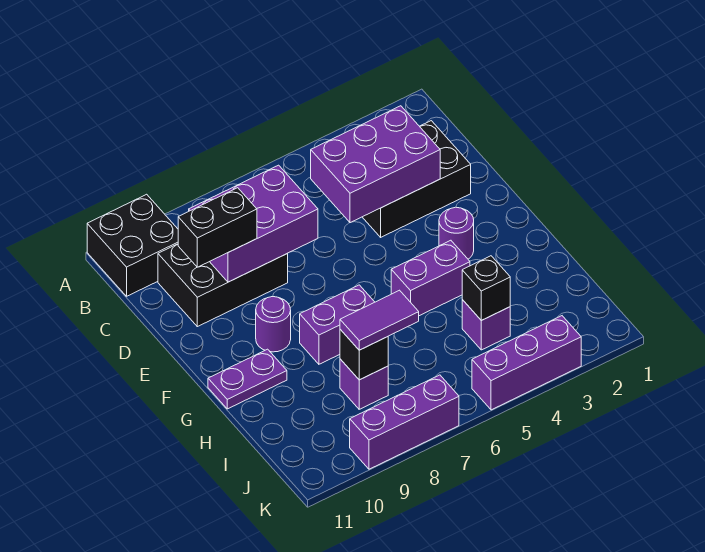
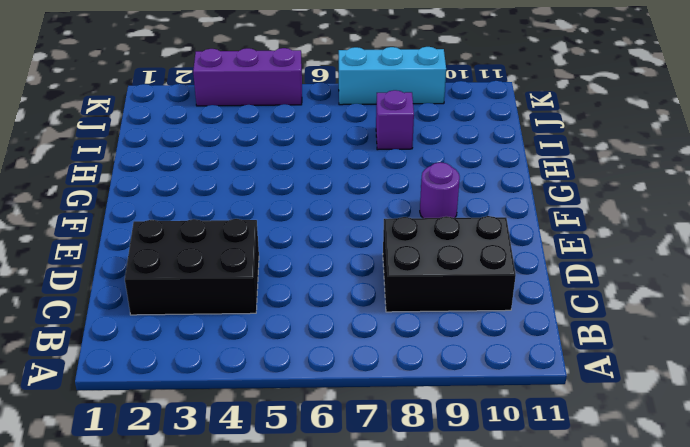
cyan brick K7:K9 level 1 -> purple brick K7:K9 level 1
none -> black brick A10:B11 level 1
none -> purple round brick F3 level 1
none -> purple brick G4:G5 level 1

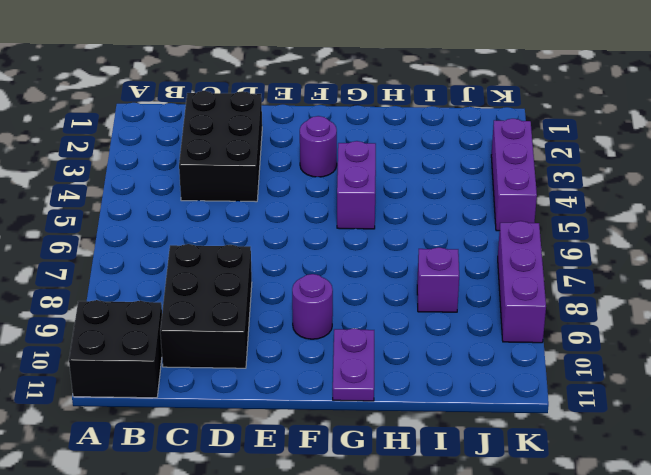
none -> purple brick G7:G8 level 1
none -> purple brick I4 level 1
none -> purple brick C3:D5 level 2

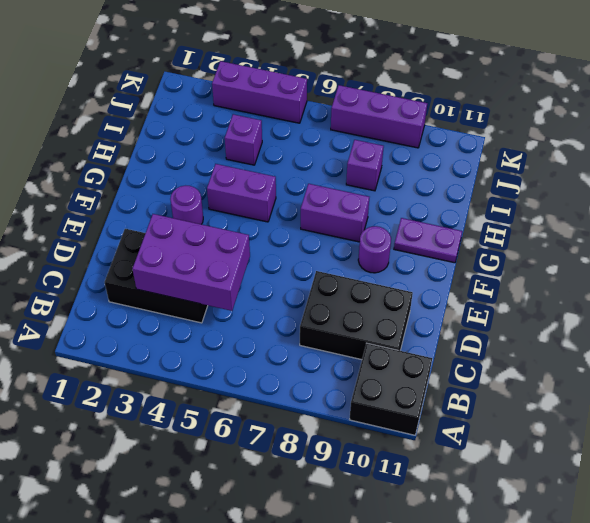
none -> purple brick C7:D9 level 2
none -> black brick I4 level 2
none -> black brick I8 level 2

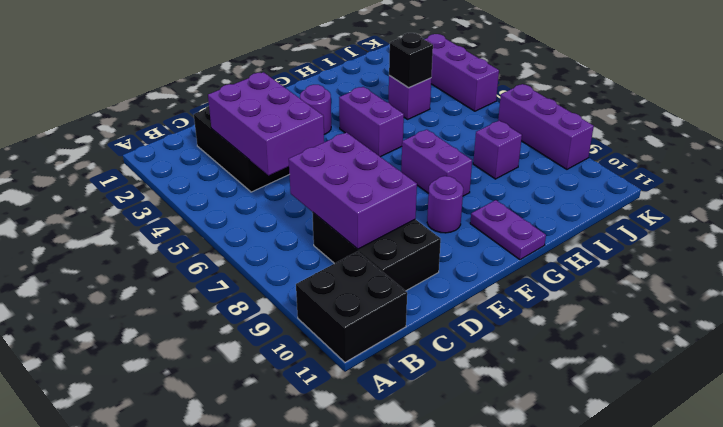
none -> black brick I8 level 2
none -> black brick D9:D10 level 3
none -> purple tile I7:I8 level 3

